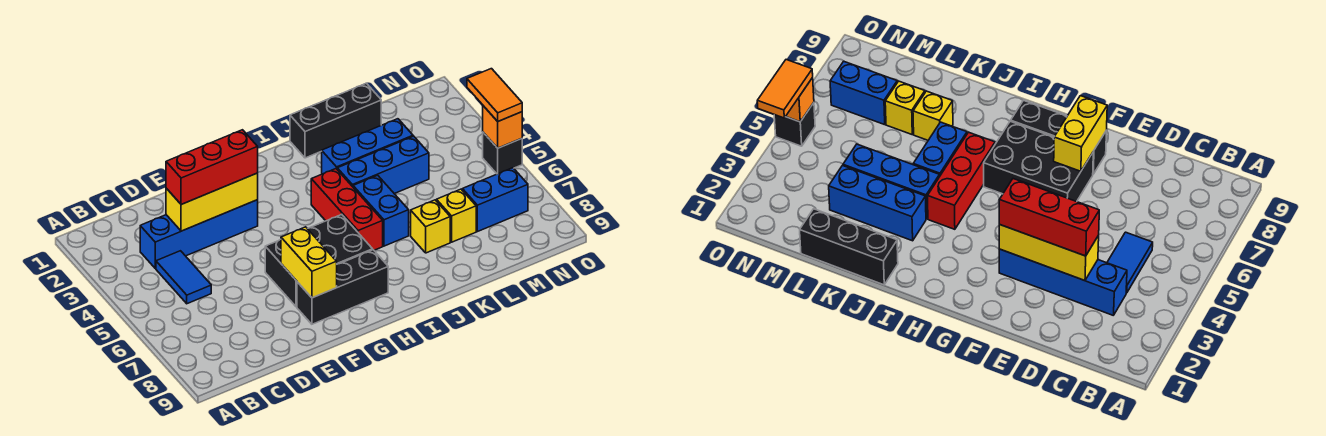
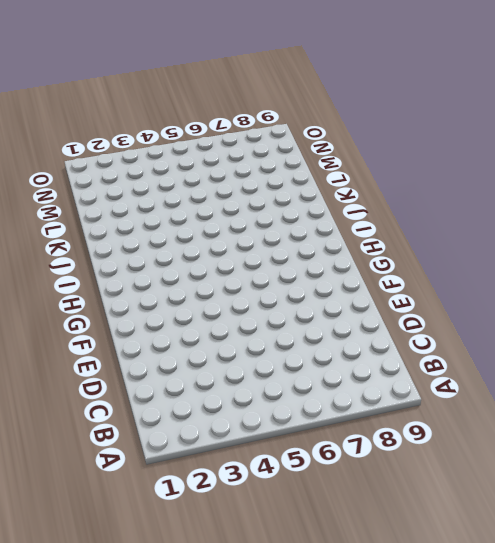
none -> blue brick C3:F3 level 1
none -> blue tile C4:C5 level 1
none -> black brick F6:H7 level 1

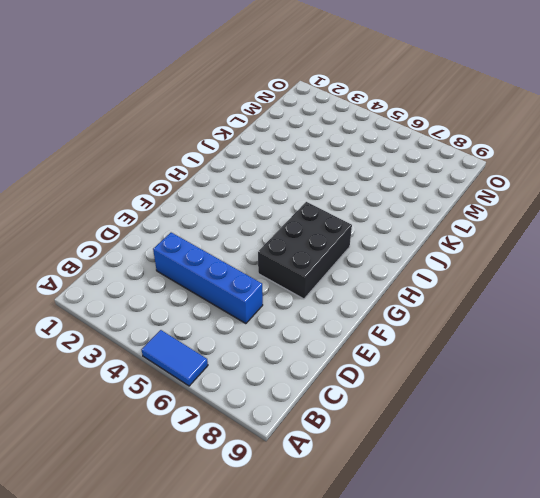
blue tile A5:A6 level 1 -> blue tile C4:C5 level 1
blue brick D3:D6 level 1 -> blue brick C3:F3 level 1
none -> black brick F8:H8 level 1
none -> red brick I4:I6 level 1
none -> black brick J1:L1 level 1

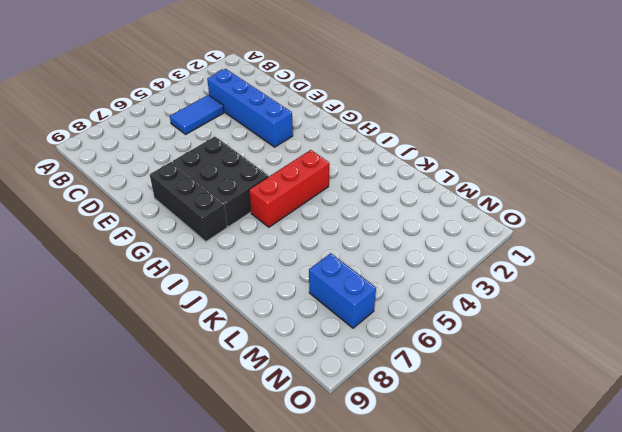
none -> black brick J1:L1 level 1
none -> blue brick J3:L3 level 1
none -> blue brick J4:L4 level 1

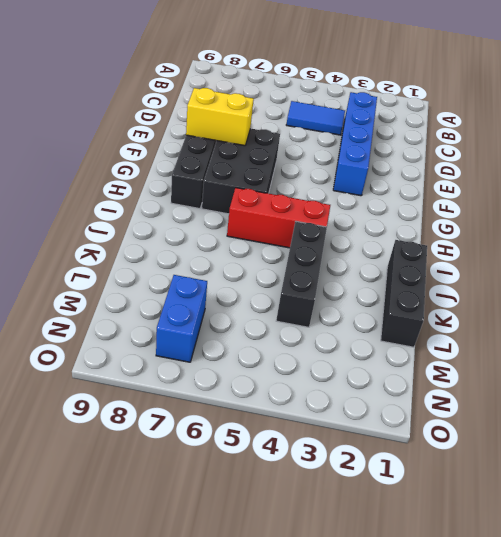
black brick J4:L4 level 1 -> blue brick J4:L4 level 1
none -> blue brick J3:L3 level 1
none -> blue brick J5:J6 level 1
none -> yellow brick K7 level 1

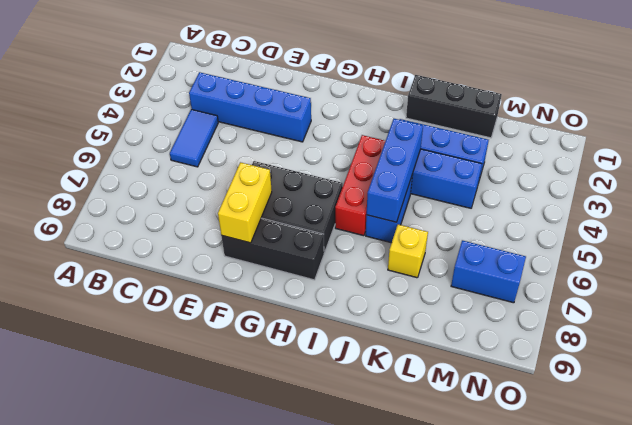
blue brick J4:J6 level 2 -> none
none -> yellow brick L7 level 1
none -> black brick O5 level 1
none -> yellow brick D3:F3 level 2

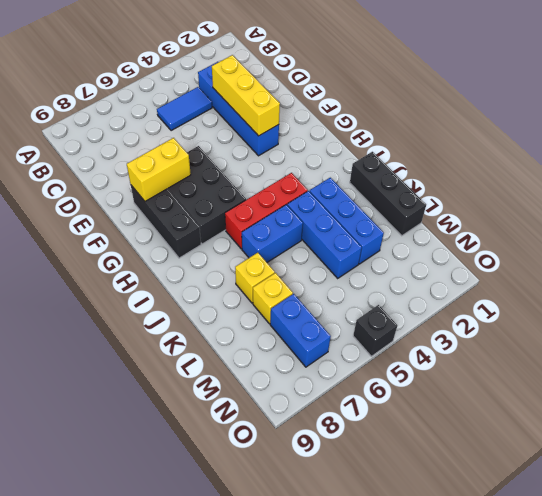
none -> orange brick O5 level 2
none -> red brick D3:F3 level 3
none -> orange tile O4:O5 level 3

